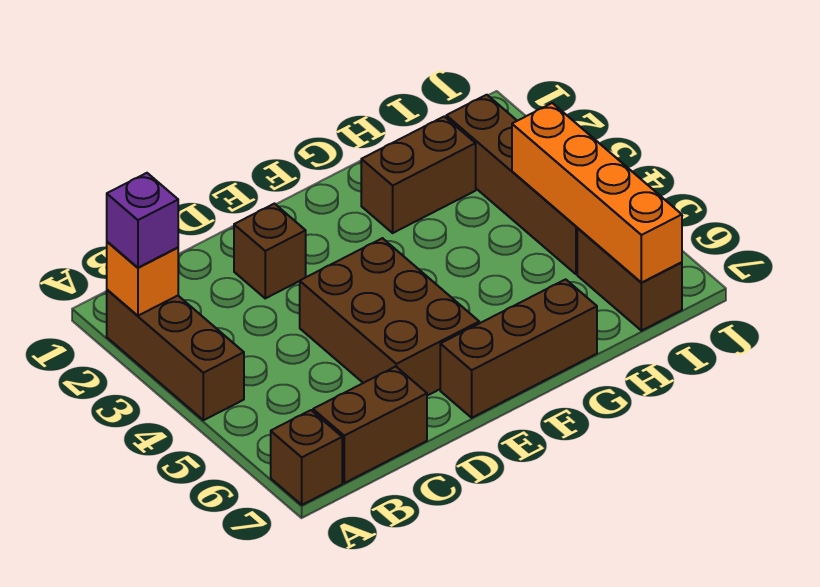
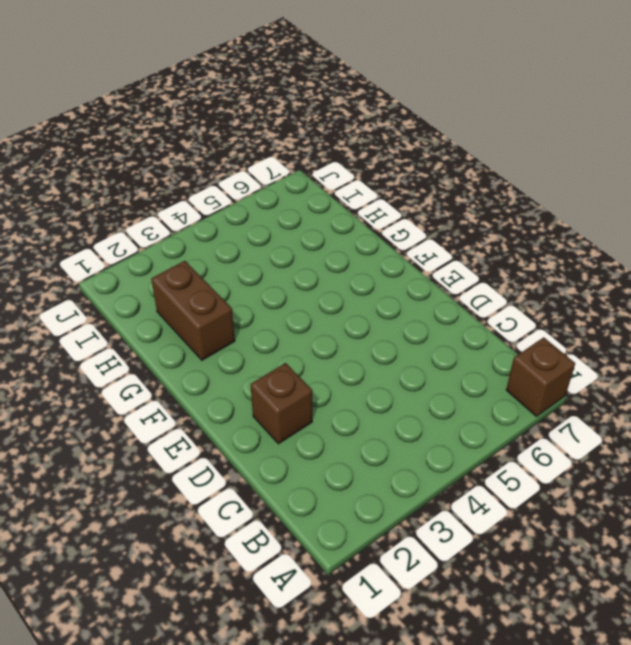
none -> brown brick A2:A4 level 1
none -> brown brick B7:C7 level 1
none -> brown brick D4:E6 level 1

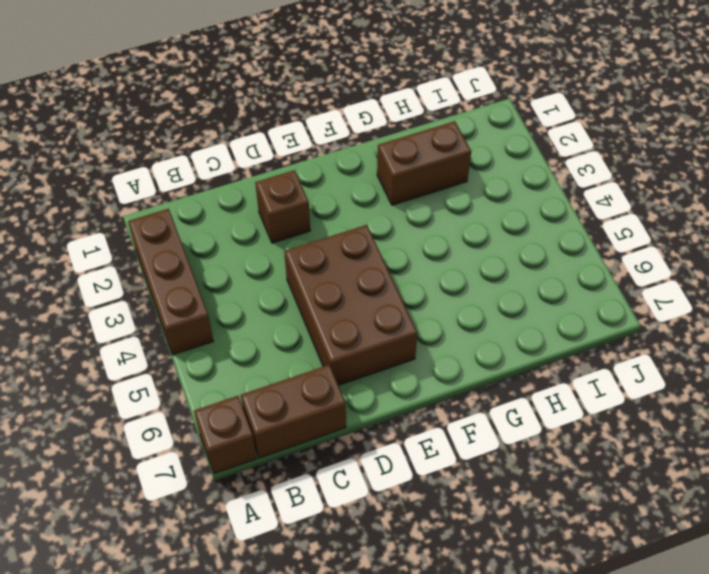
none -> brown brick E7:G7 level 1
none -> brown brick I2:I5 level 1
none -> brown brick I6:I7 level 1

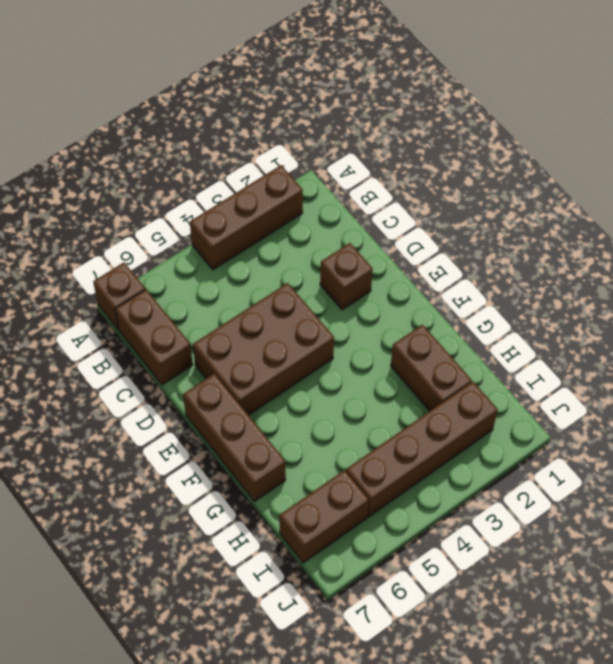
none -> orange brick A2 level 2
none -> orange brick I4:I7 level 2
none -> purple brick A2 level 3

